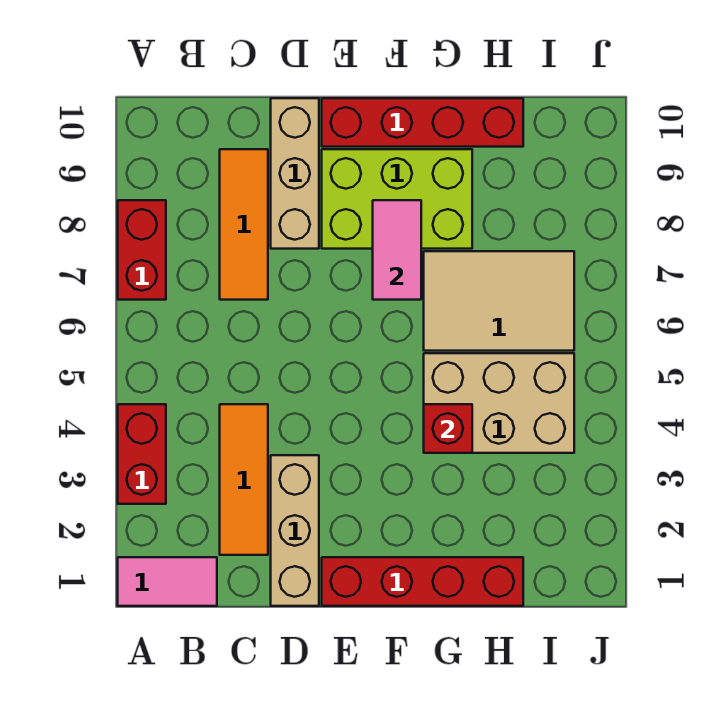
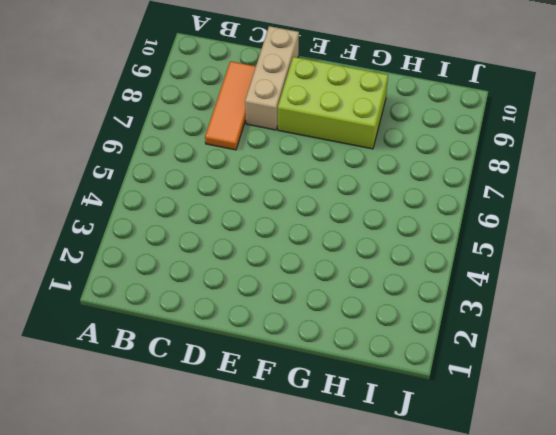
none -> pink tile A1:B1 level 1
none -> red brick A3:A4 level 1
none -> red brick A7:A8 level 1

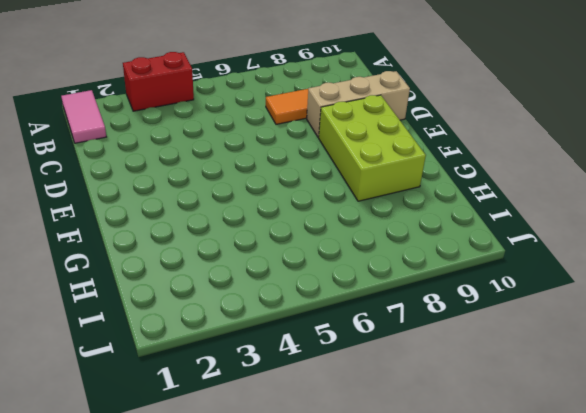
none -> red brick A7:A8 level 1
none -> orange tile C2:C4 level 1
none -> tan brick D1:D3 level 1

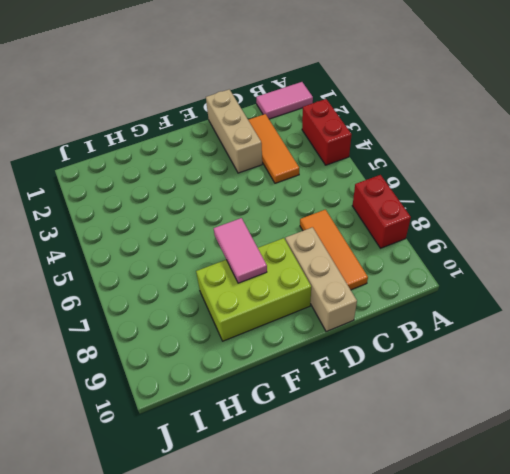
none -> red brick E1:H1 level 1
none -> red brick E10:H10 level 1
none -> tan brick G4:I5 level 1

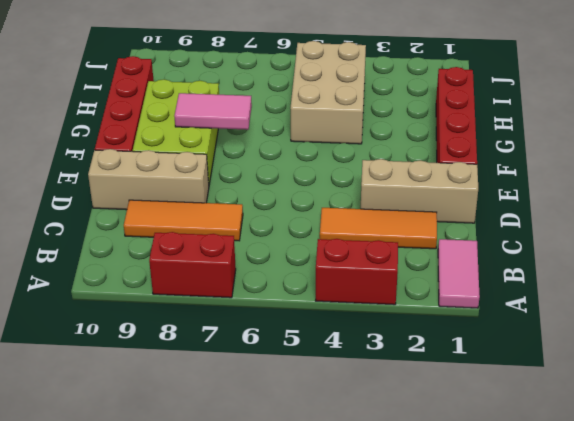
none -> tan tile G6:I7 level 1
none -> red brick G4 level 2

